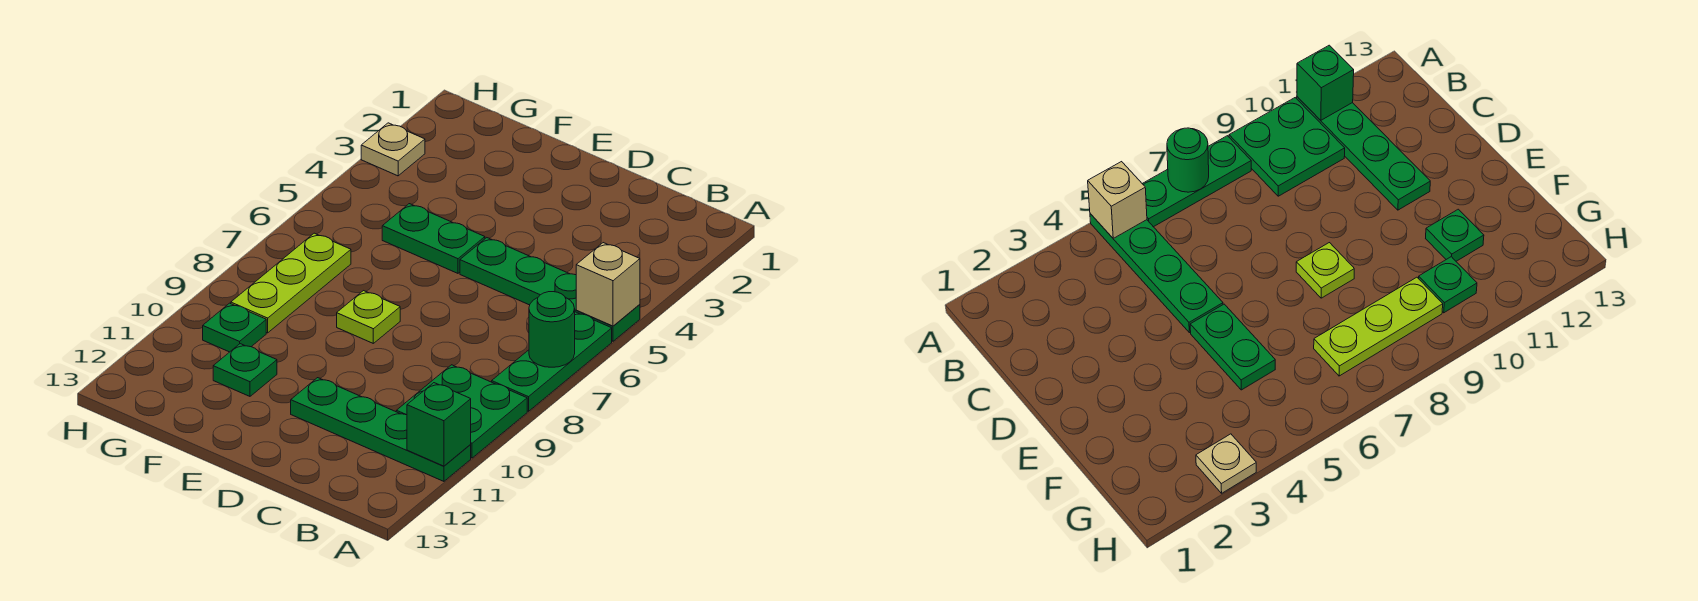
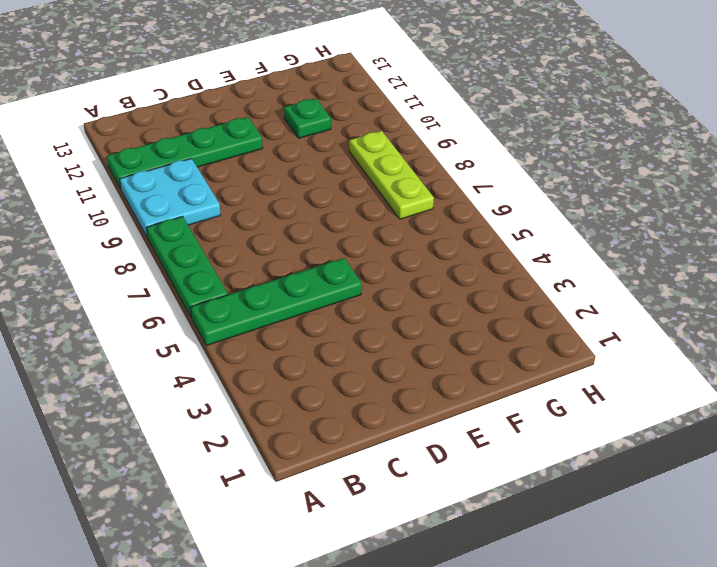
cyan plate A9:B10 level 1 -> green plate A9:B10 level 1
none -> green plate E5:F5 level 1
none -> lime plate E8 level 1
none -> green plate G10 level 1

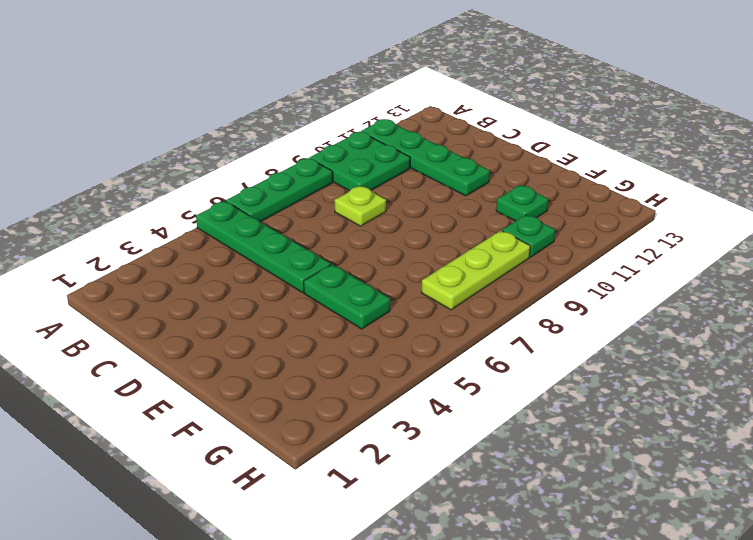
lime plate C8 level 1 -> lime plate E8 level 1
none -> tan plate H3 level 1
none -> tan brick A5 level 2
none -> green round brick A7 level 2

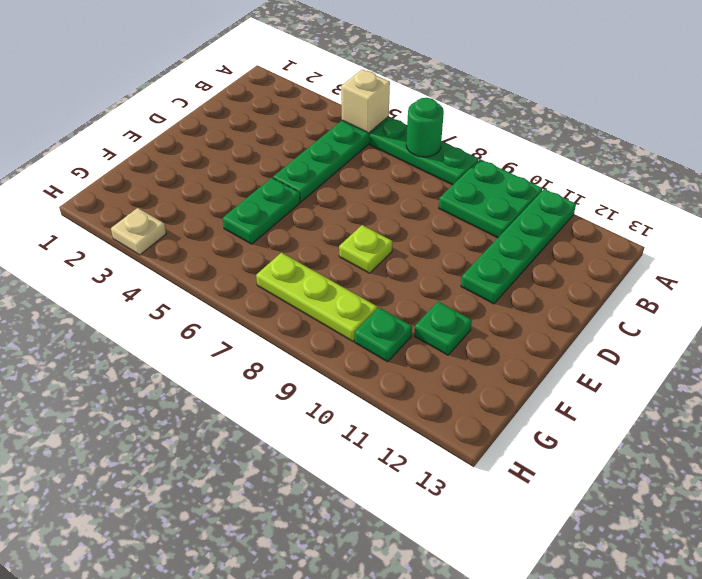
none -> green brick A11 level 2

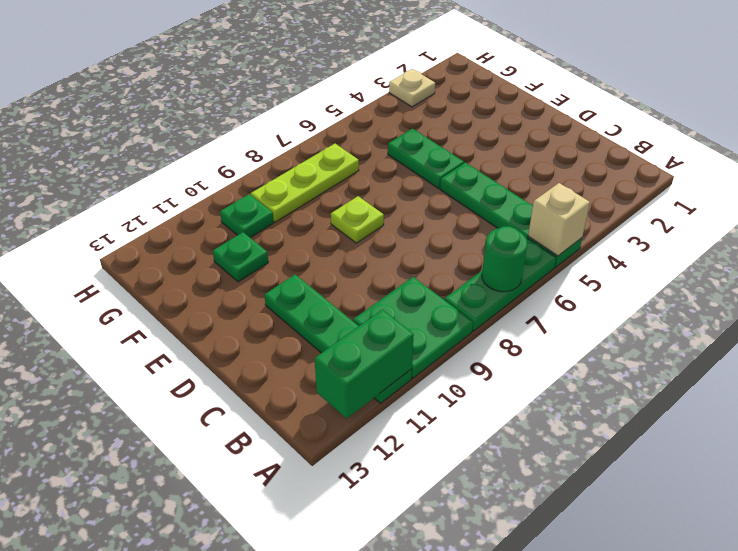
green brick A11:A12 level 2 -> green brick A11 level 2

